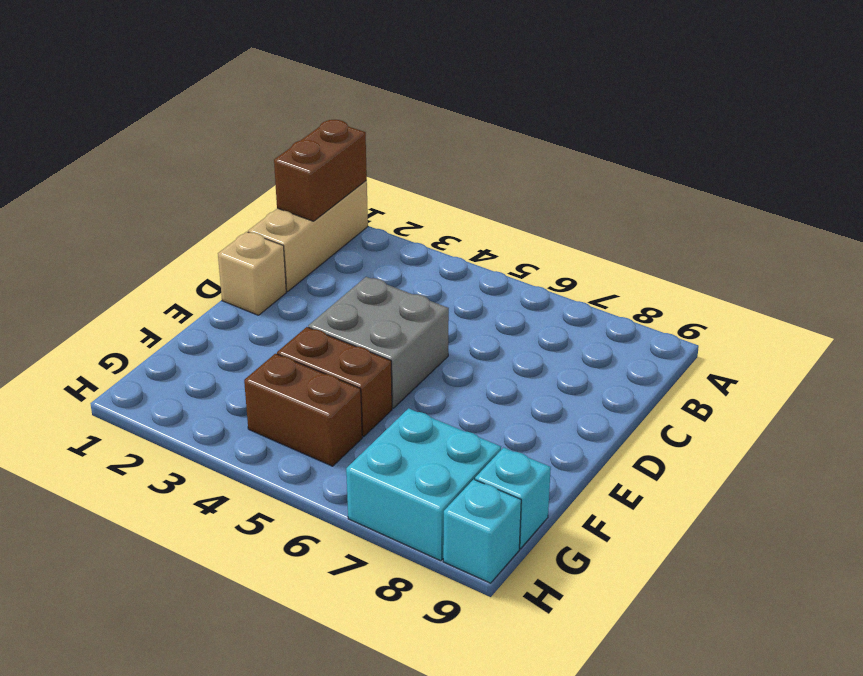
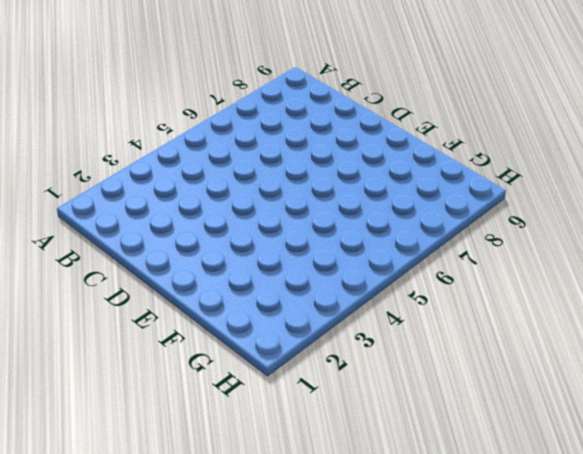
none -> tan brick A1:C1 level 1
none -> tan brick D1 level 1

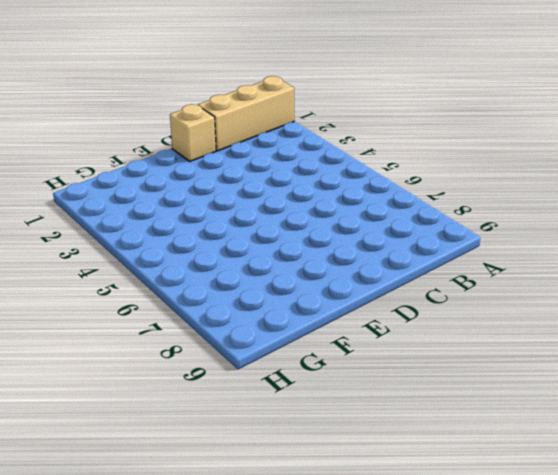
none -> grey brick D4:E5 level 1
none -> brown brick F4:F5 level 1

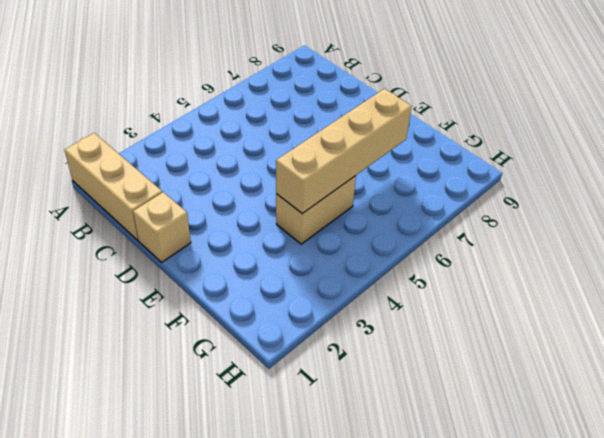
tan brick F4:F5 level 1 -> brown brick F4:F5 level 1
tan brick F4:F7 level 2 -> none
none -> grey brick D4:E5 level 1
none -> brown brick G4:G5 level 1

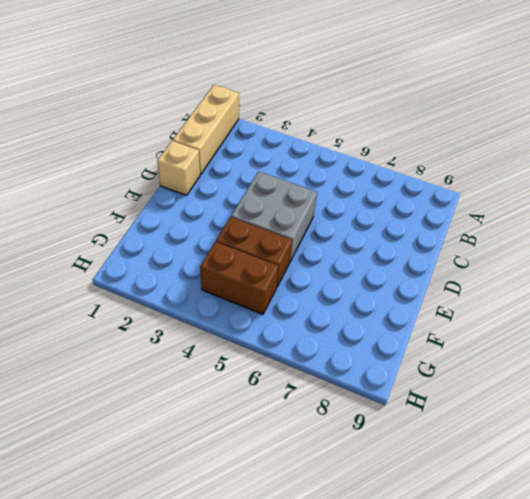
none -> cyan brick G7:H8 level 1
none -> cyan brick G9 level 1

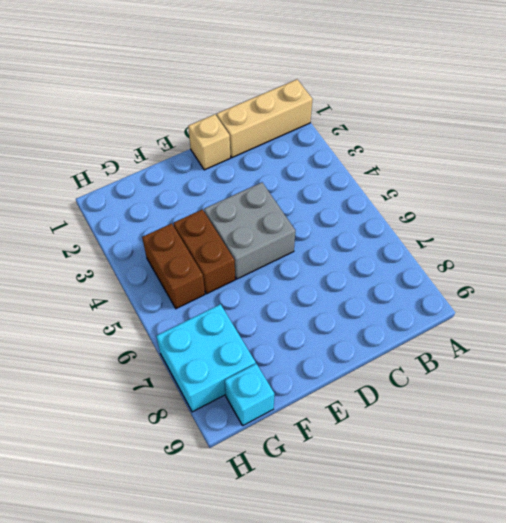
none -> cyan brick H9 level 1
none -> brown brick A1:B1 level 2

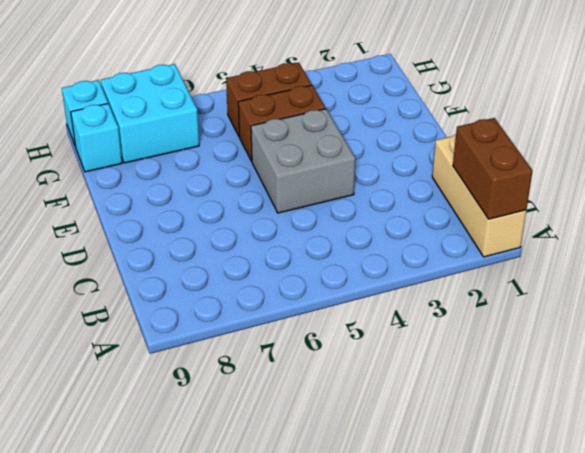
none -> tan brick D1 level 1

